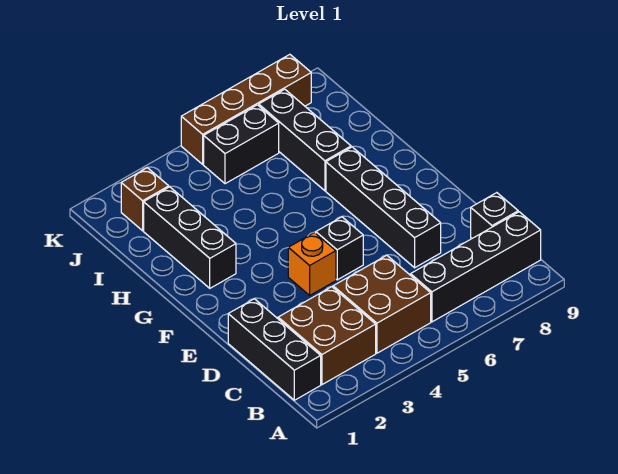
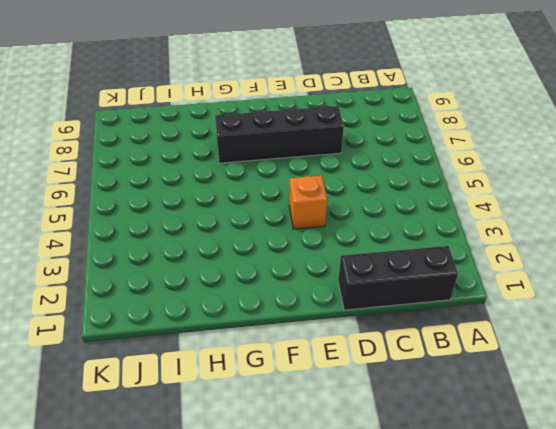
none -> brown brick B2:C3 level 1
none -> brown brick B4:C5 level 1
none -> black brick B6:B9 level 1

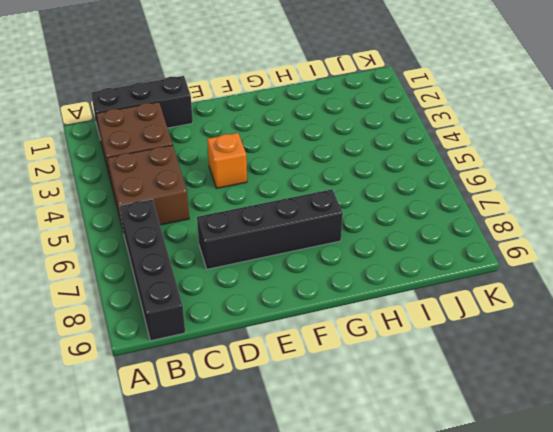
none -> black brick C9 level 1
none -> black brick E5 level 1
none -> black brick G2:I2 level 1

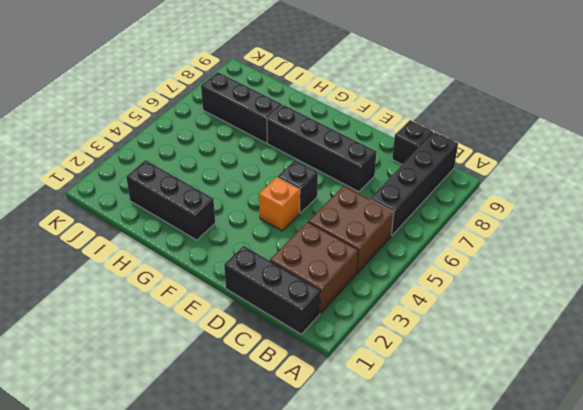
none -> brown brick J2 level 1
none -> black brick J5:J6 level 1
none -> brown brick K5:K8 level 1

